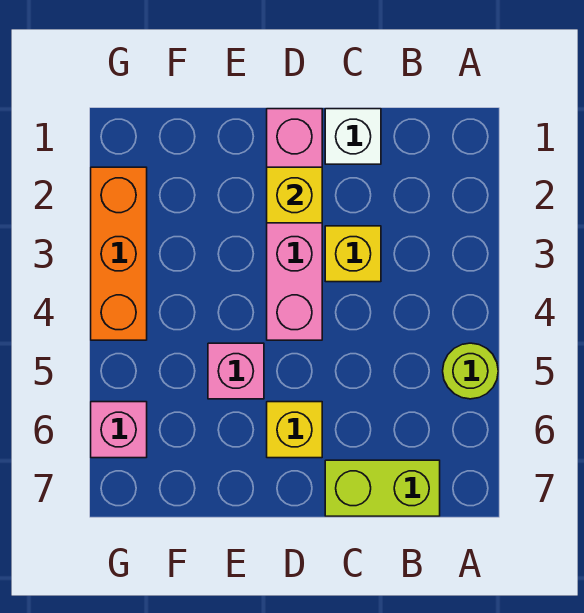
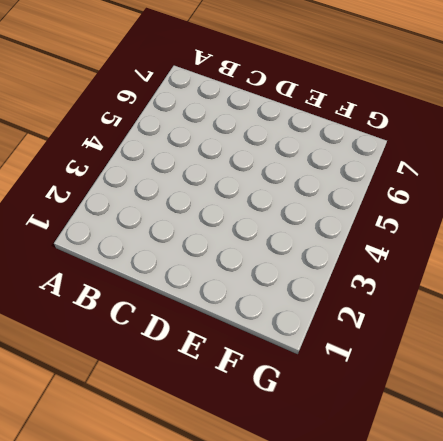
none -> lime round brick A5 level 1
none -> lime brick B7:C7 level 1

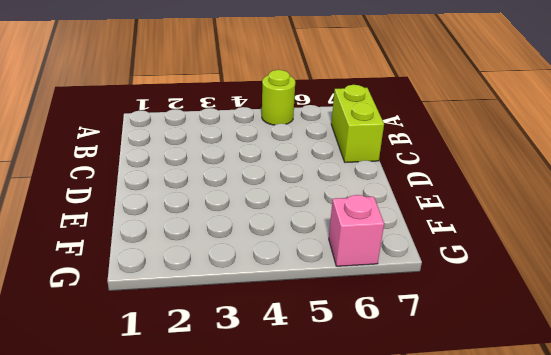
none -> white brick C1 level 1
none -> yellow brick C3 level 1

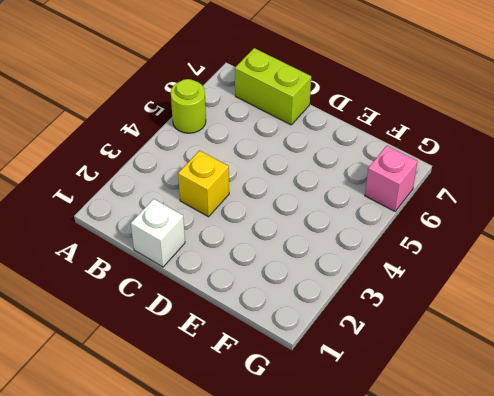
none -> pink brick D1:D4 level 1
none -> yellow brick D6 level 1

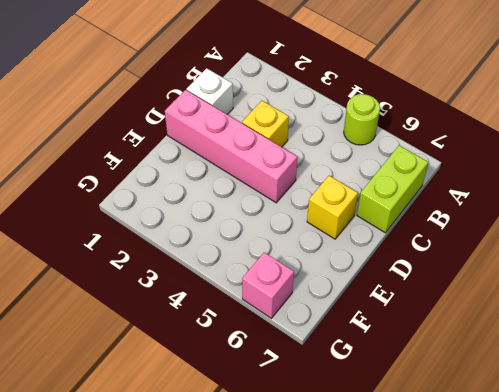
none -> pink brick E5 level 1
none -> orange brick G2:G4 level 1

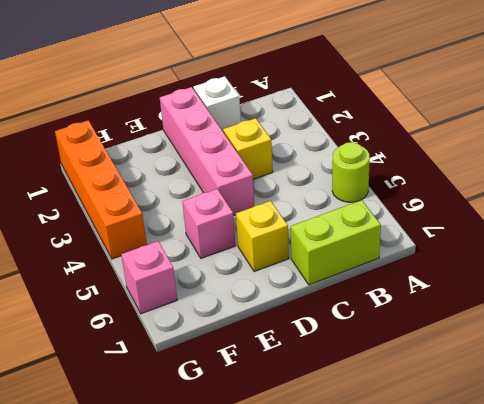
orange brick G1:G4 level 1 -> orange brick G2:G4 level 1
none -> yellow brick D2 level 2

